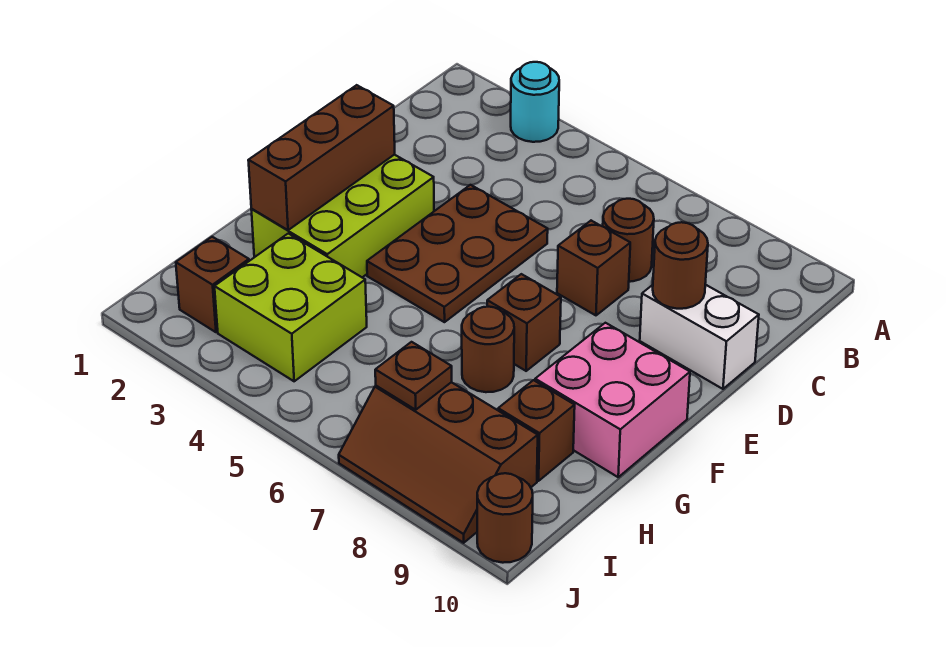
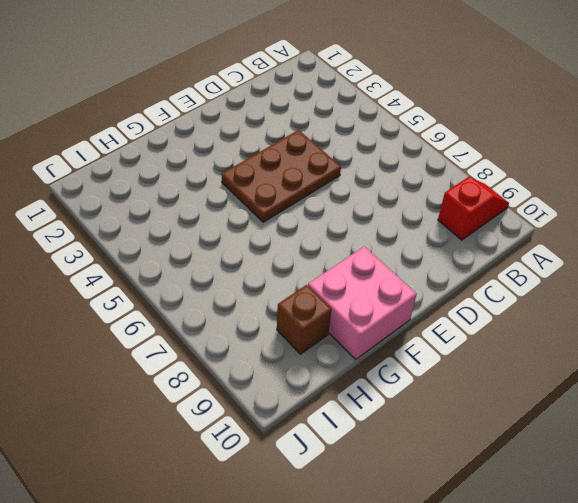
red slope A9:B9 level 1 top B -> none
none -> cyan round brick A3 level 1
none -> brown round brick C7 level 1
none -> brown brick D7 level 1

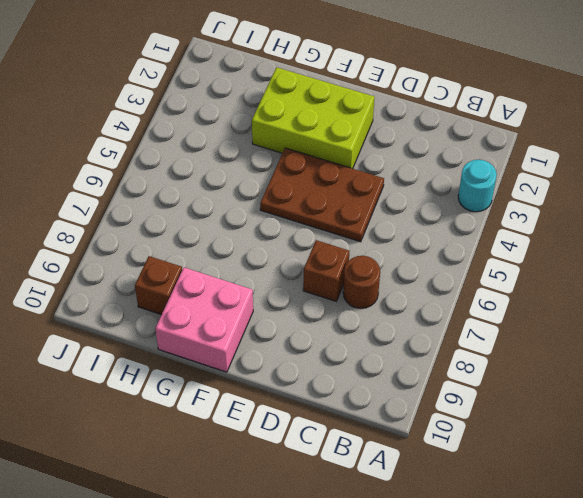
none -> white brick D9:D10 level 1
none -> brown brick F7 level 1
none -> brown round brick G7 level 1

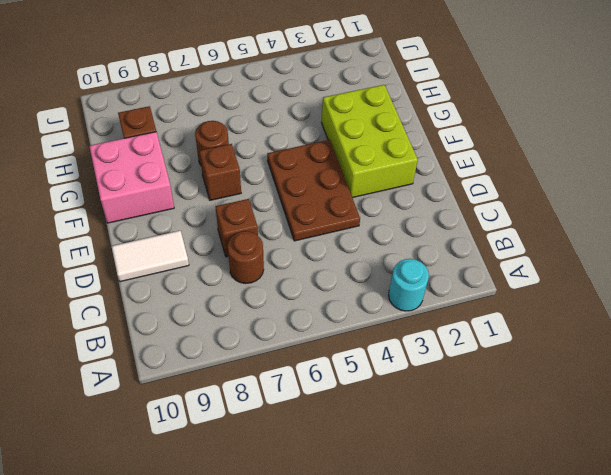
white tile D9:D10 level 1 -> white brick D9:D10 level 1
none -> lime brick H3:I4 level 1
none -> brown brick I2 level 1
none -> brown slope I7:J9 level 1 top I

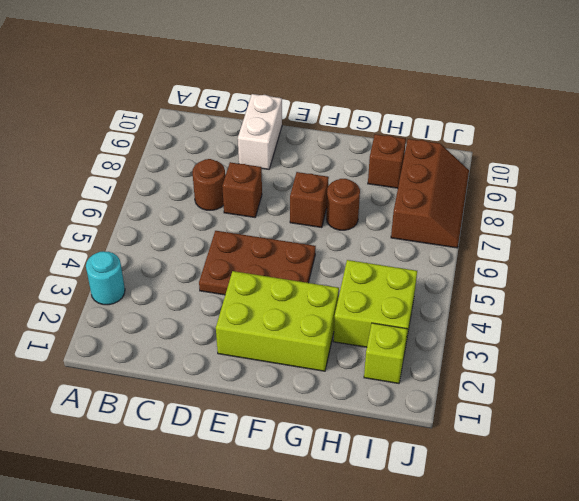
lime brick I2 level 1 -> brown brick I2 level 1
none -> pink brick F9:G10 level 1
none -> brown round brick J10 level 1
none -> brown round brick D9 level 2

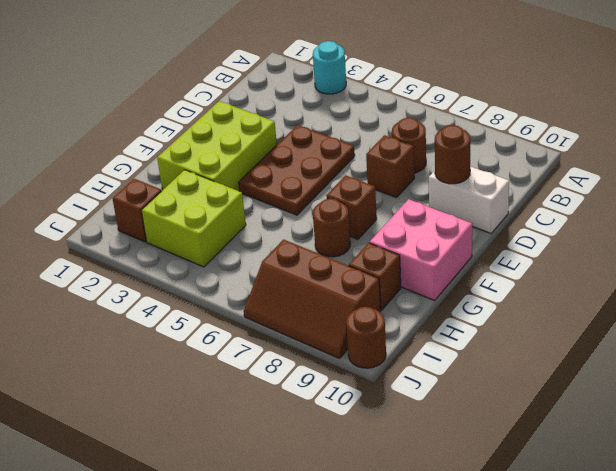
none -> brown brick E2:G2 level 2
none -> brown plate I7 level 2

